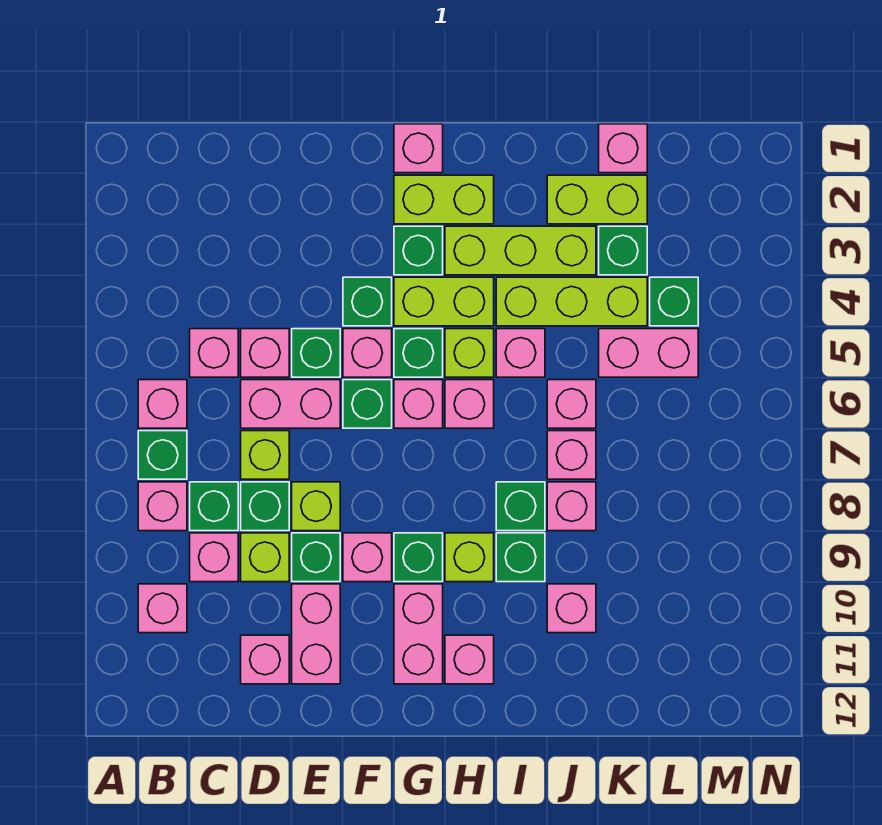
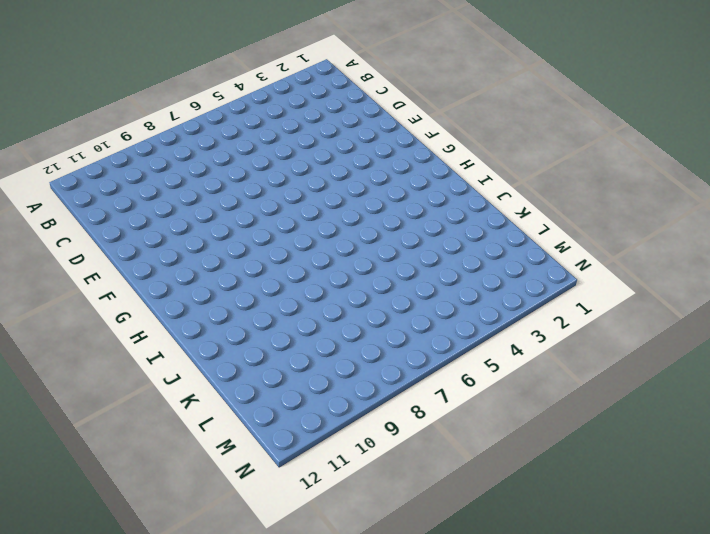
none -> pink brick B6 level 1
none -> green brick B7 level 1
none -> pink brick B8 level 1
none -> pink brick B10 level 1

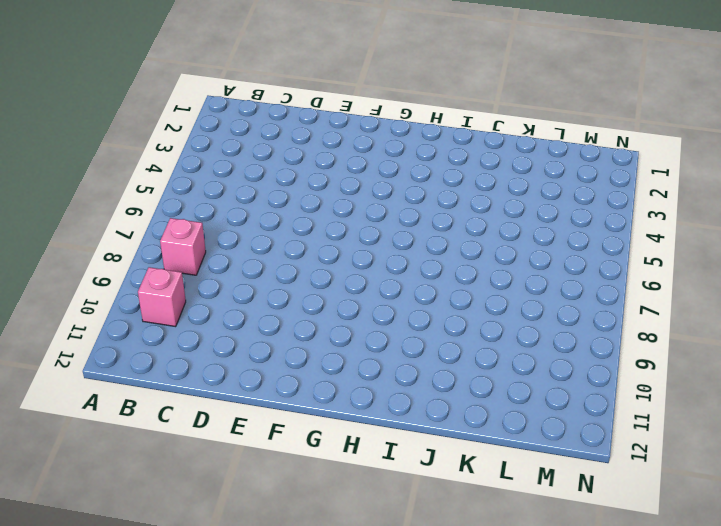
none -> pink brick B6 level 1
none -> green brick B7 level 1
none -> pink brick C5 level 1
none -> green brick C8 level 1

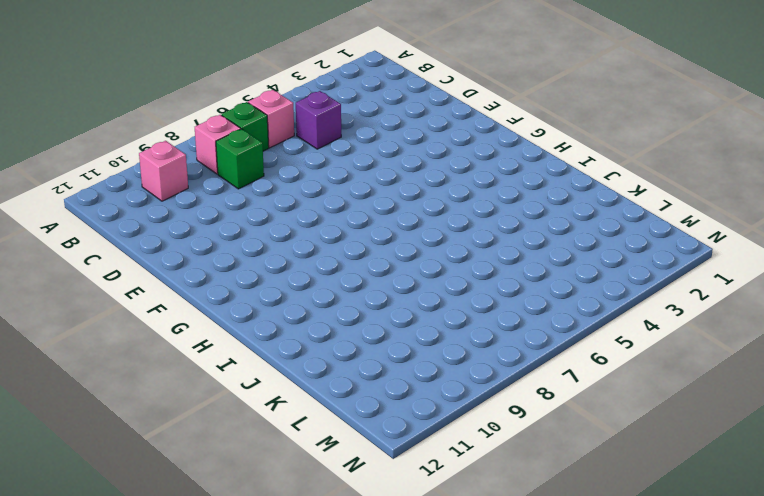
purple brick C5 level 1 -> pink brick C5 level 1
none -> pink brick C9 level 1
none -> pink brick D5 level 1
none -> pink brick D6:E6 level 1
none -> lime brick D7 level 1

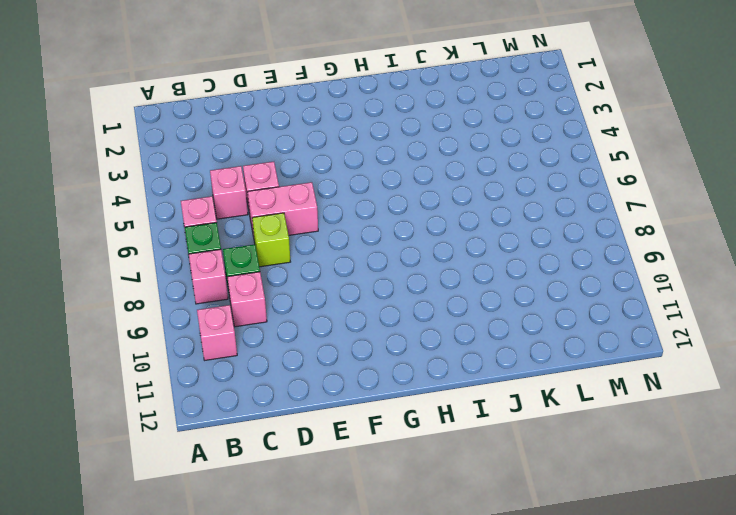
none -> green brick D8 level 1
none -> lime brick D9 level 1
none -> pink brick D11 level 1
none -> green brick E5 level 1

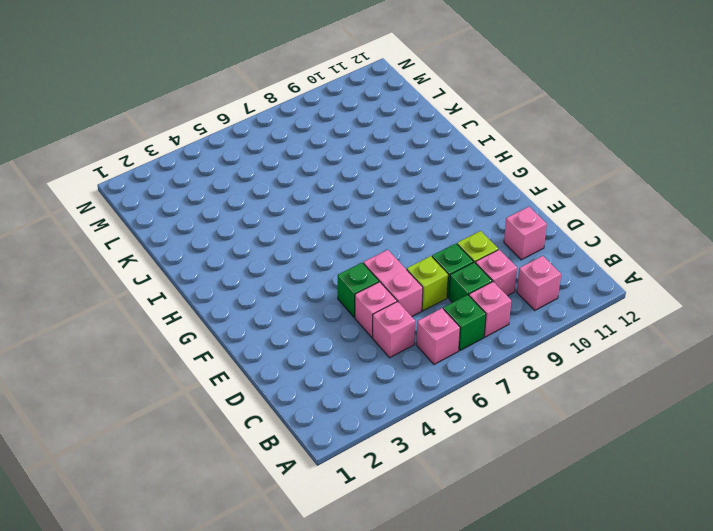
none -> lime brick E8 level 1
none -> green brick E9 level 1
none -> pink brick E10:E11 level 1
none -> green brick F4 level 1

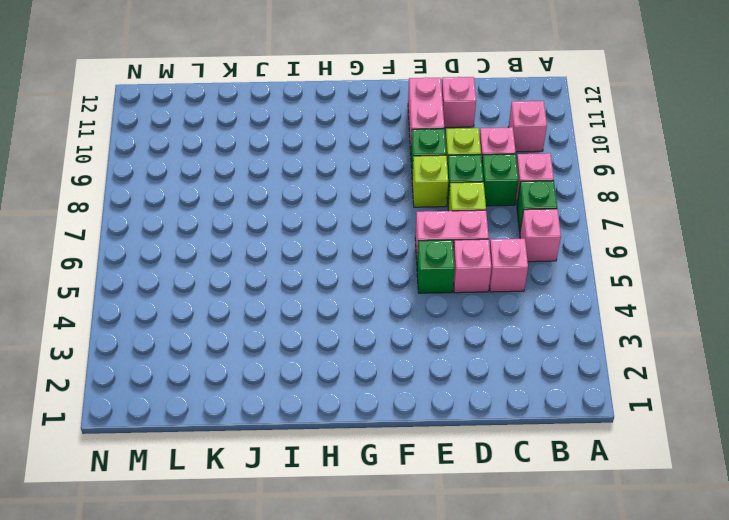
none -> green brick F4 level 1
none -> pink brick F5 level 1
none -> green brick F6 level 1
none -> pink brick F9 level 1

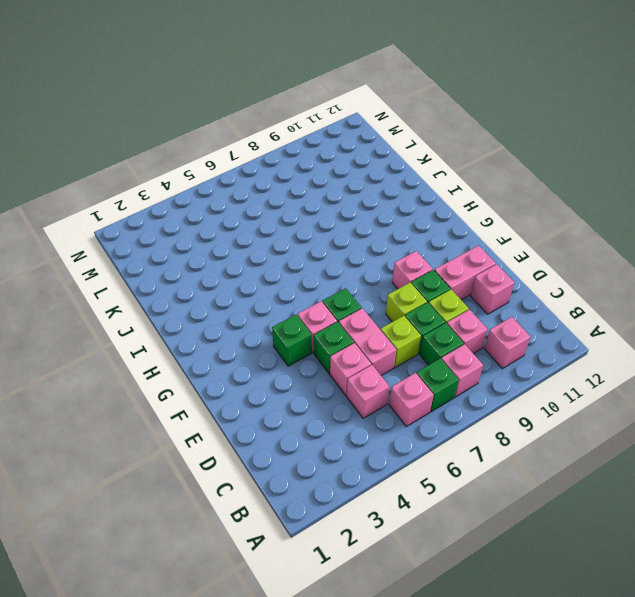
none -> pink brick G1 level 1
none -> lime brick G2:H2 level 1
none -> green brick G3 level 1
none -> lime brick G4:H4 level 1

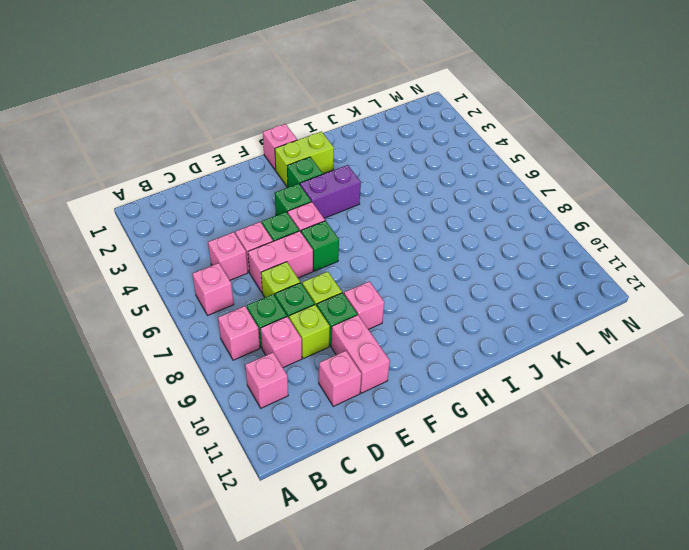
purple brick G4:H4 level 1 -> lime brick G4:H4 level 1
none -> green brick B7 level 1
none -> green brick G5 level 1
none -> pink brick G6 level 1
none -> green brick G9 level 1

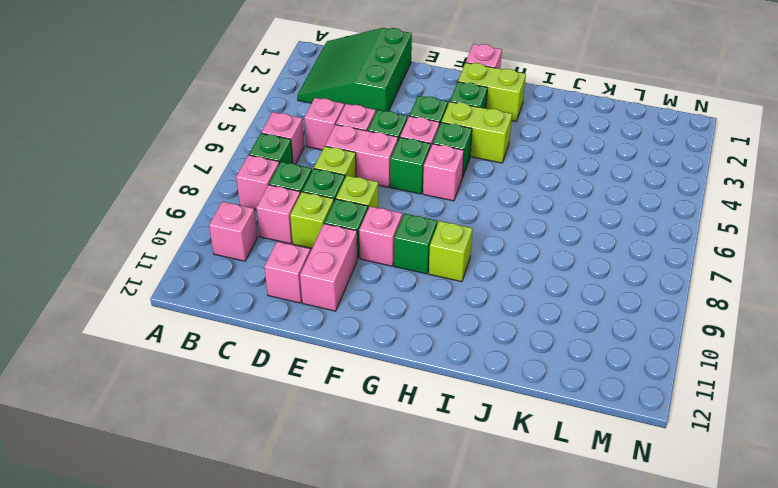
green slope B1:D3 level 1 top D -> none
none -> pink brick G10:G11 level 1
none -> lime brick H3:J3 level 1
none -> lime brick H5 level 1
none -> pink brick H6 level 1

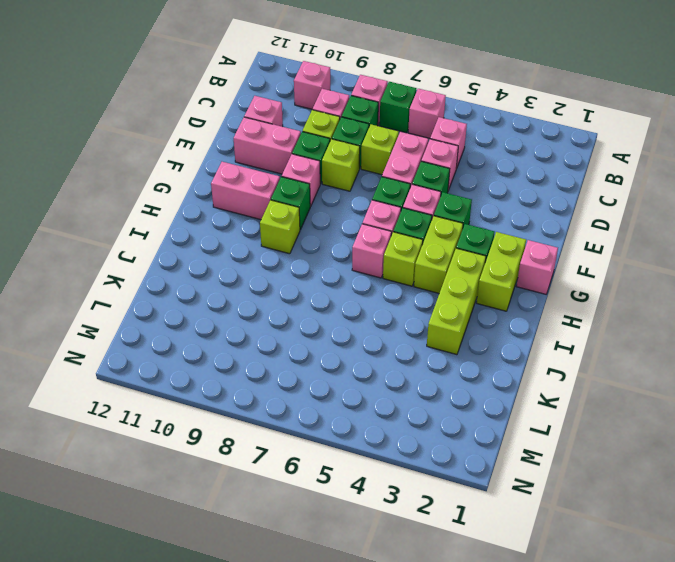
none -> pink brick H11 level 1
none -> lime brick I4:K4 level 1
none -> pink brick I5 level 1
none -> green brick I8 level 1

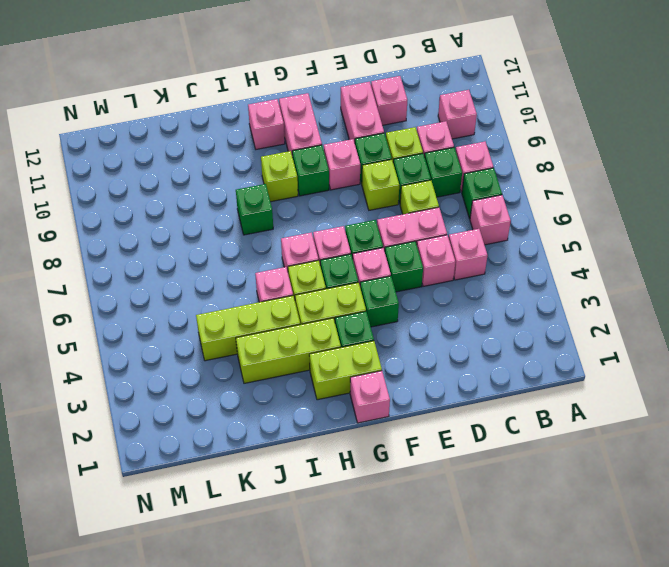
none -> green brick I9 level 1
none -> lime brick J2:K2 level 1
none -> pink brick J6 level 1
none -> pink brick J7 level 1

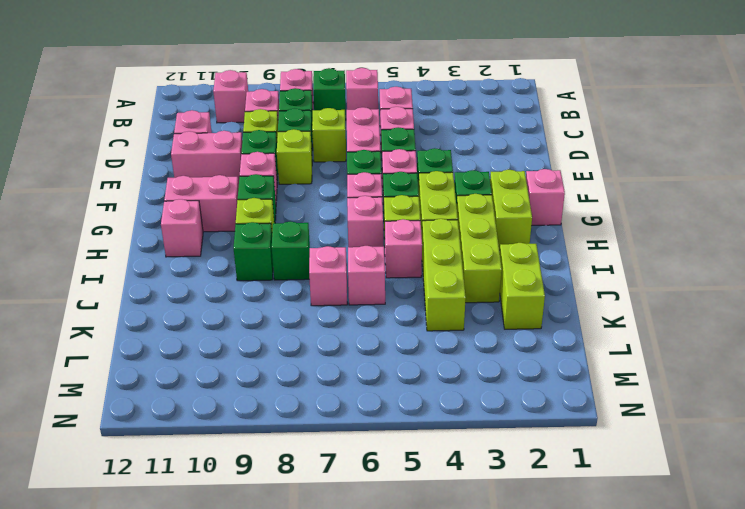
none -> pink brick J8 level 1
none -> pink brick J10 level 1
none -> pink brick K1 level 1
none -> green brick K3 level 1

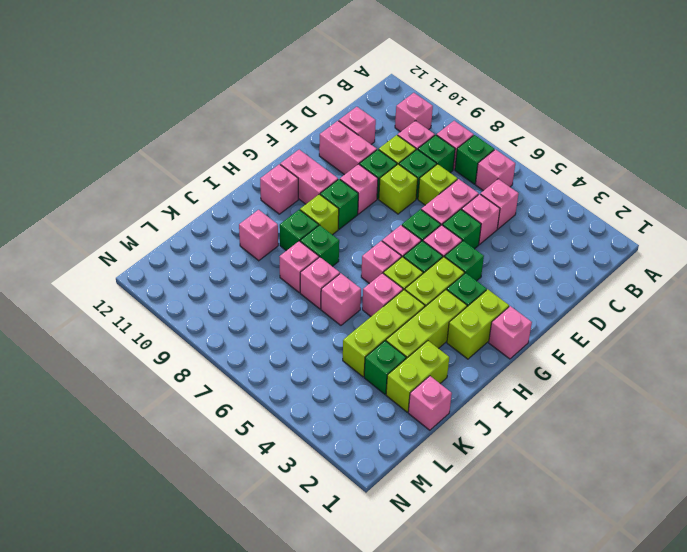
none -> pink brick K5:L5 level 1
none -> green brick L4 level 1

